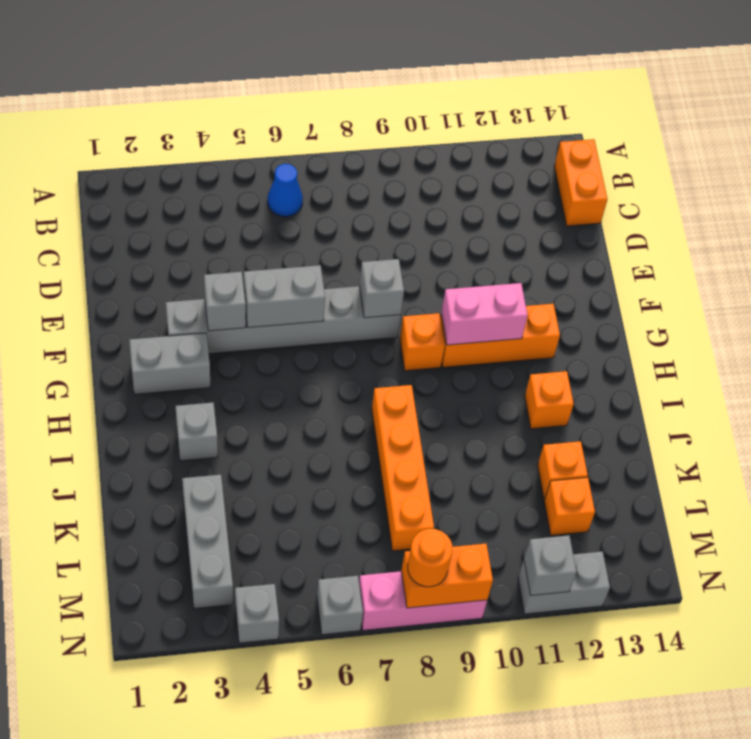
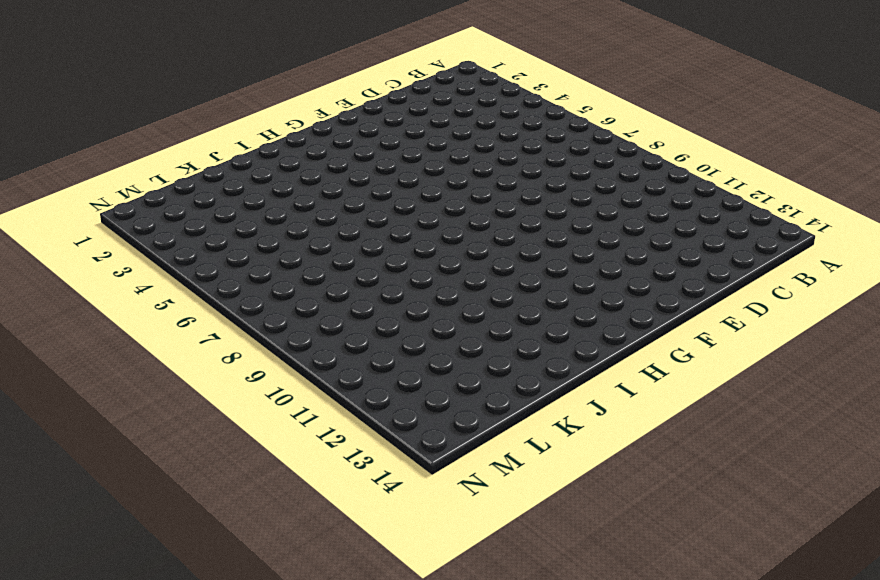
none -> blue cone B6 level 1
none -> orange brick B14:C14 level 1
none -> grey brick F3:F8 level 1

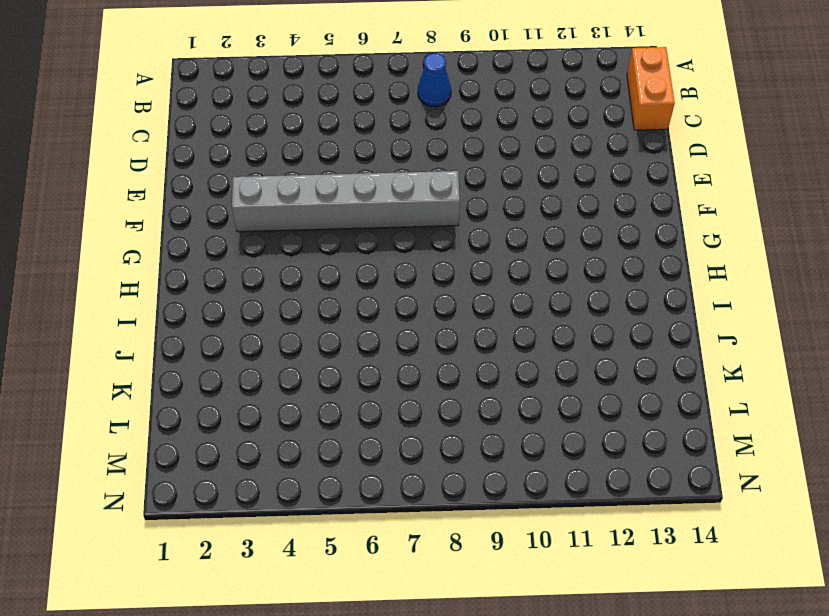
blue cone B8 level 1 -> blue cone B6 level 1
none -> grey brick G2:G3 level 1
none -> orange brick G9 level 1
none -> orange brick G10:G12 level 1

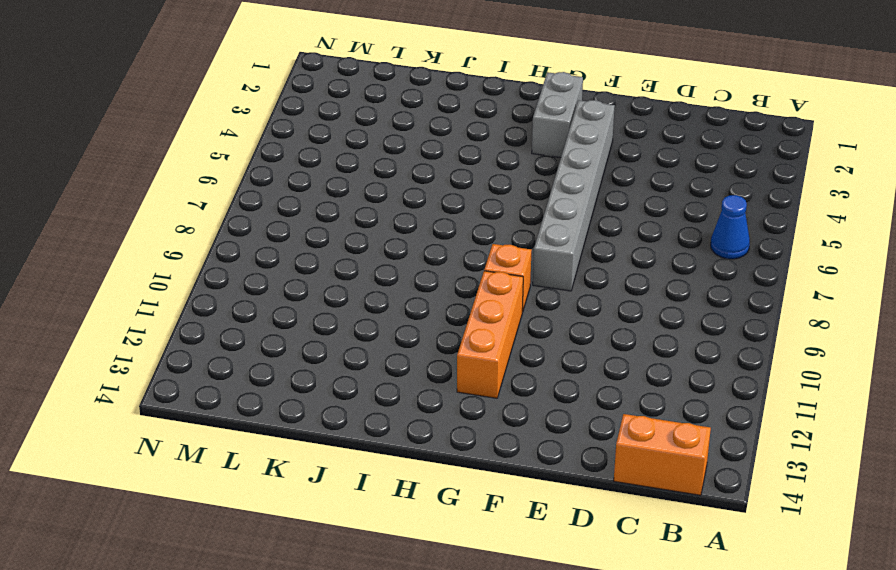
none -> grey brick I3 level 1
none -> orange brick I8:L8 level 1
none -> orange brick I12 level 1

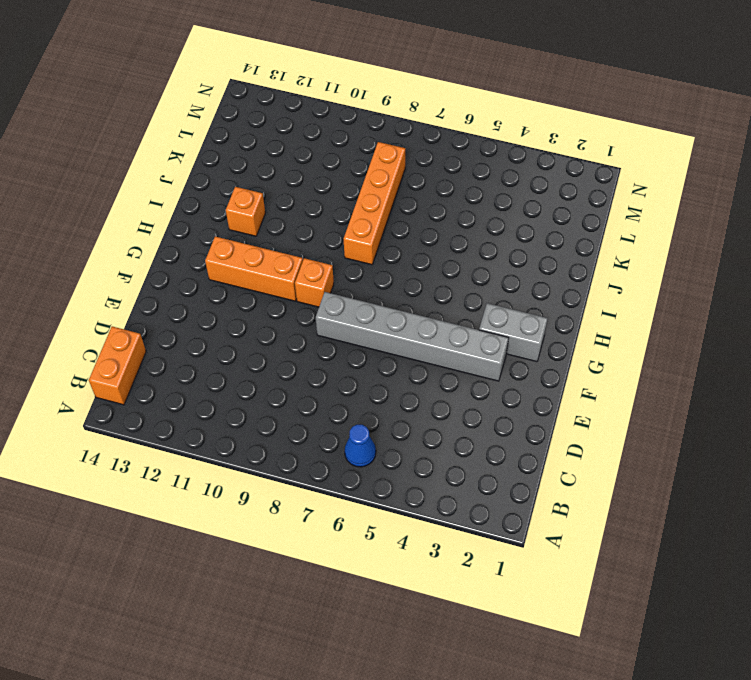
none -> grey brick I3 level 1
none -> grey brick K3:M3 level 1
none -> orange brick K12 level 1

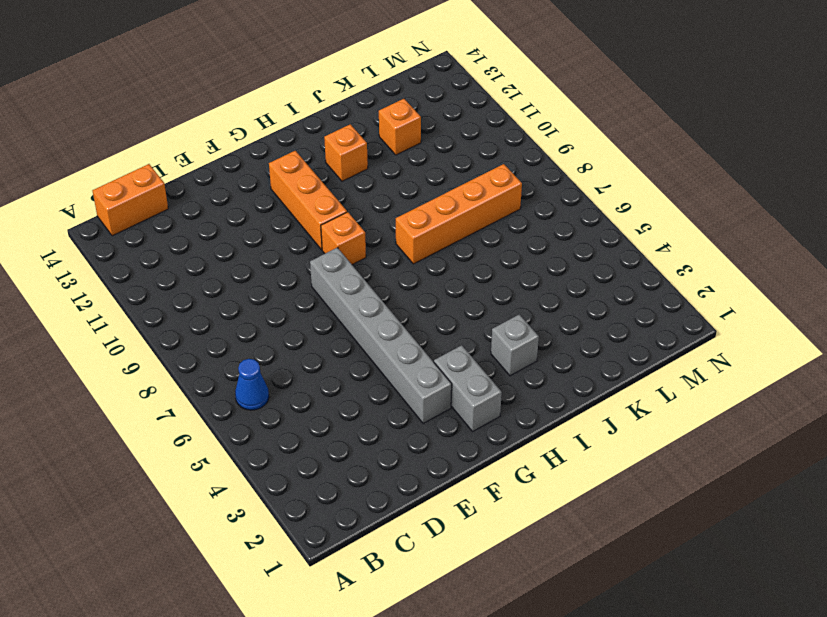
none -> grey brick K3:M3 level 1
none -> orange brick L12 level 1
none -> grey brick N4 level 1

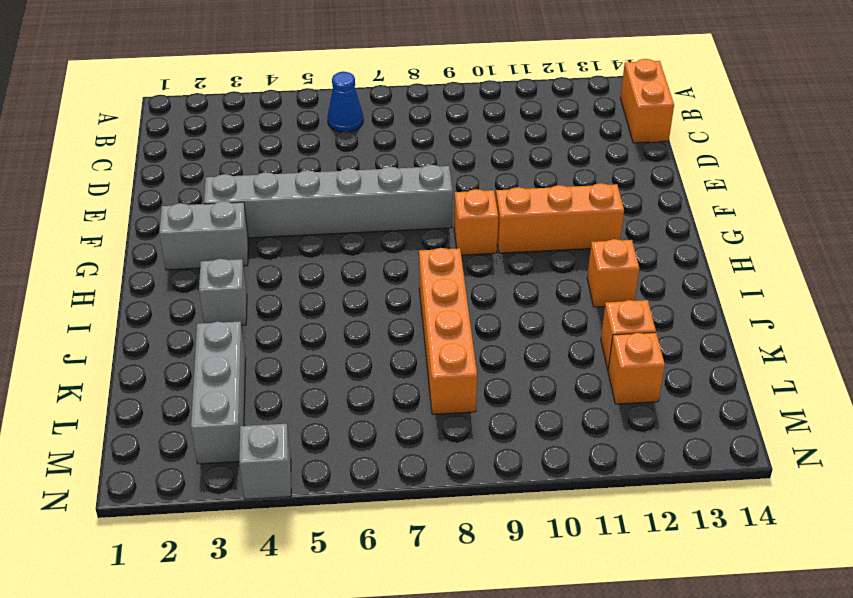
none -> grey brick N6 level 1
none -> pink brick N7:N9 level 1
none -> grey brick N11:N12 level 1

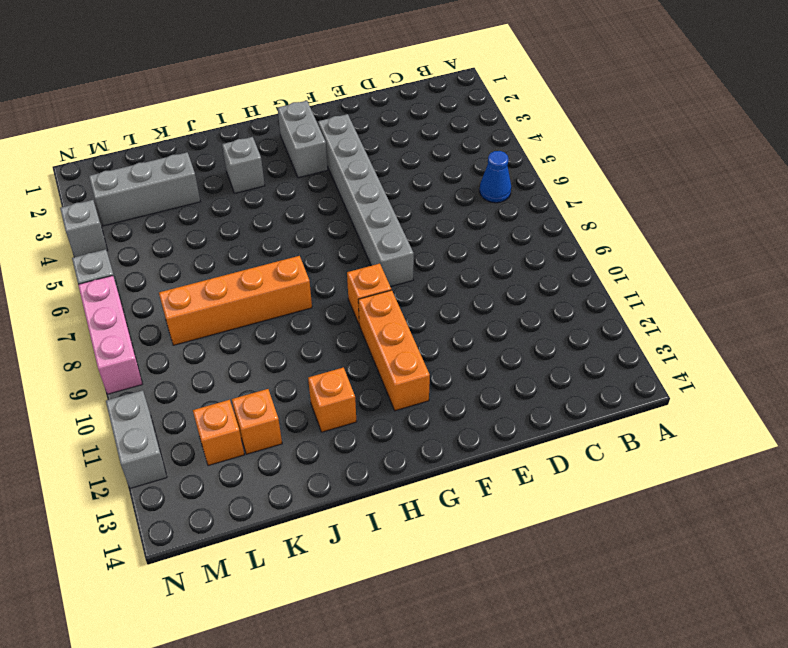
none -> orange brick B14:C14 level 1
none -> grey brick F4 level 2
none -> grey brick F5:F6 level 2

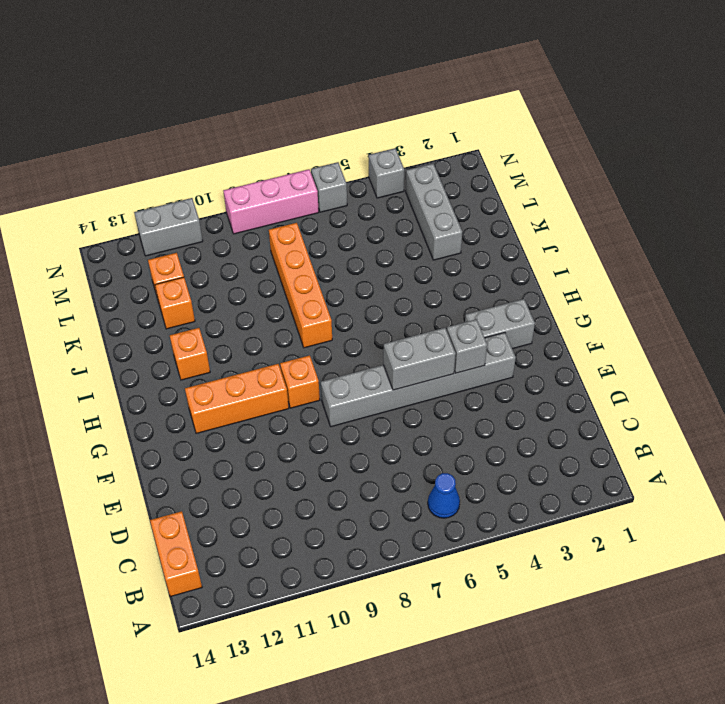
none -> grey brick I3 level 1
none -> grey brick F8 level 2
none -> pink brick G10:G11 level 2

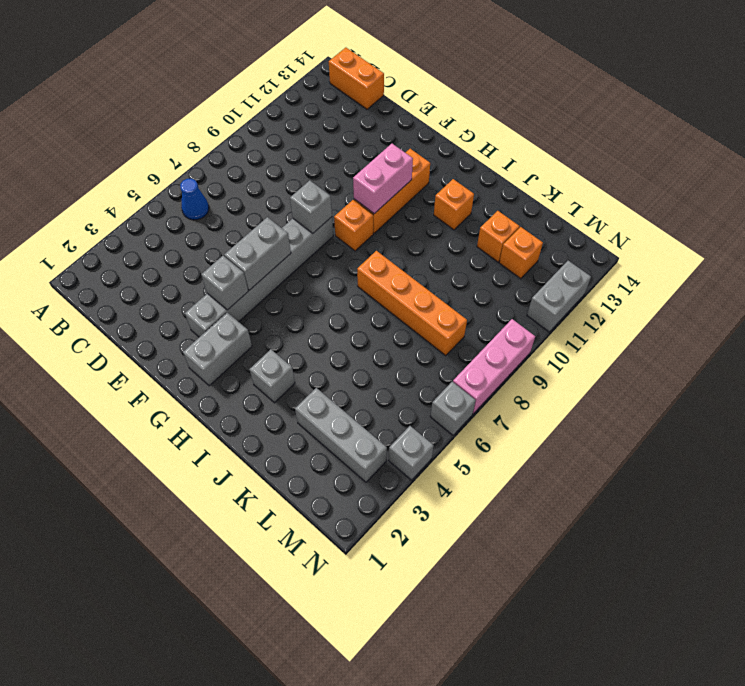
none -> orange brick N8:N9 level 2
none -> grey brick N11 level 2
none -> orange round brick N8 level 3

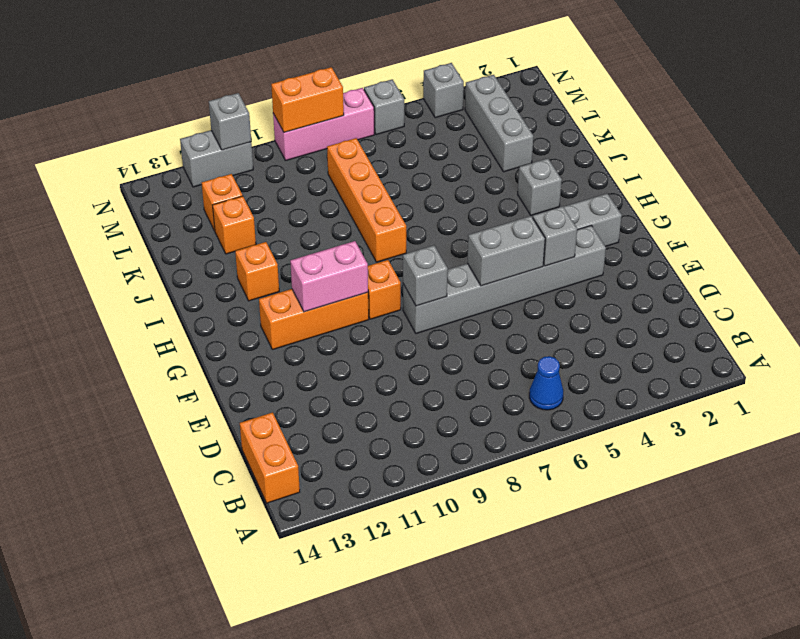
none -> orange round brick N8 level 3

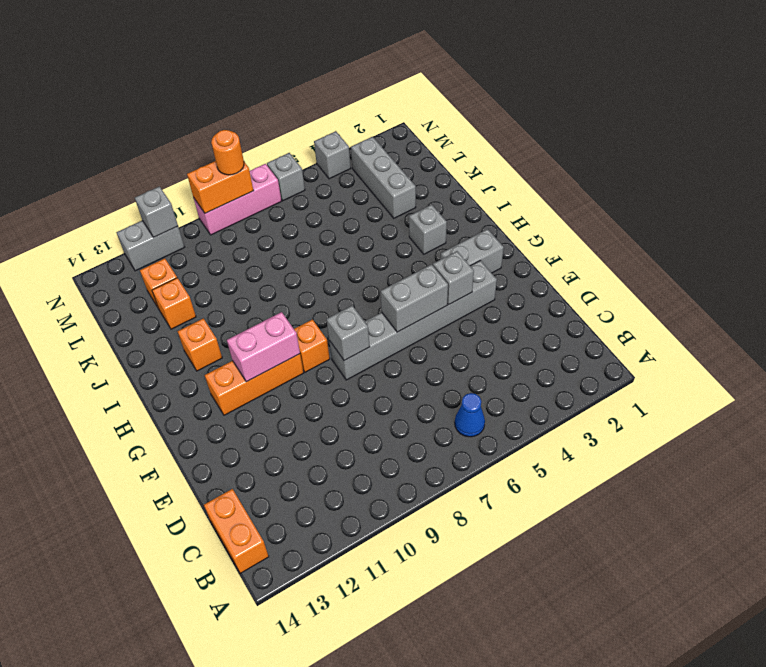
none -> orange brick I8:L8 level 1

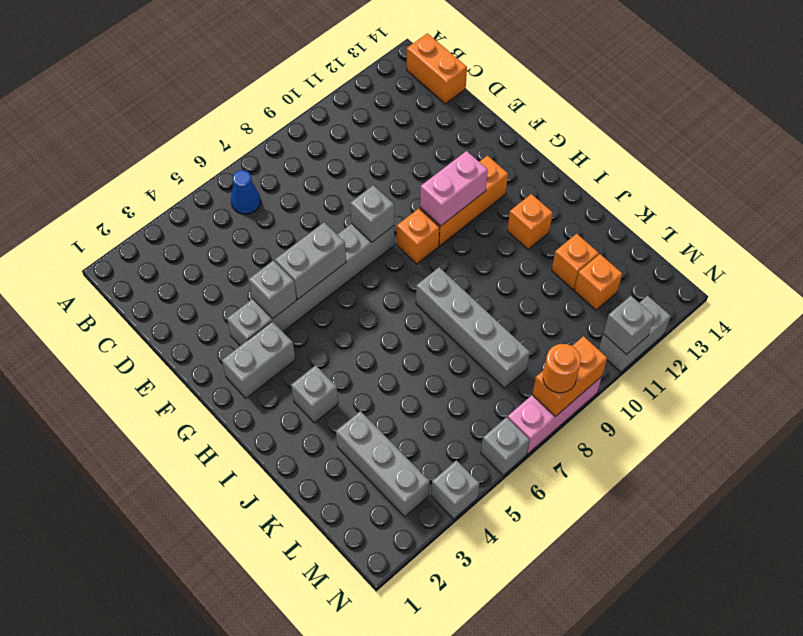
grey brick I8:L8 level 1 -> orange brick I8:L8 level 1

